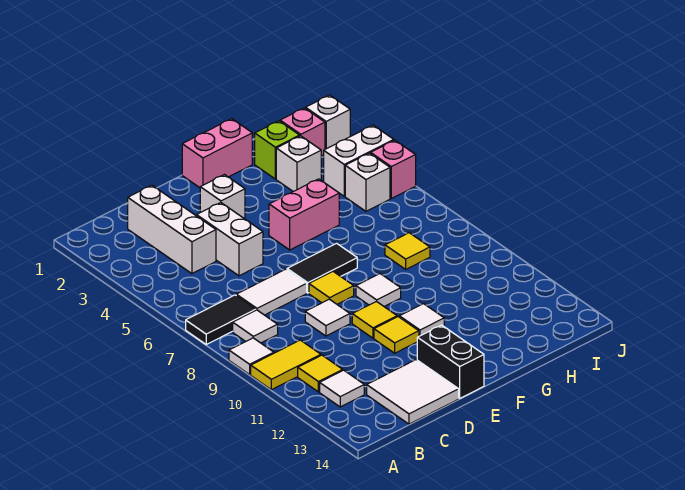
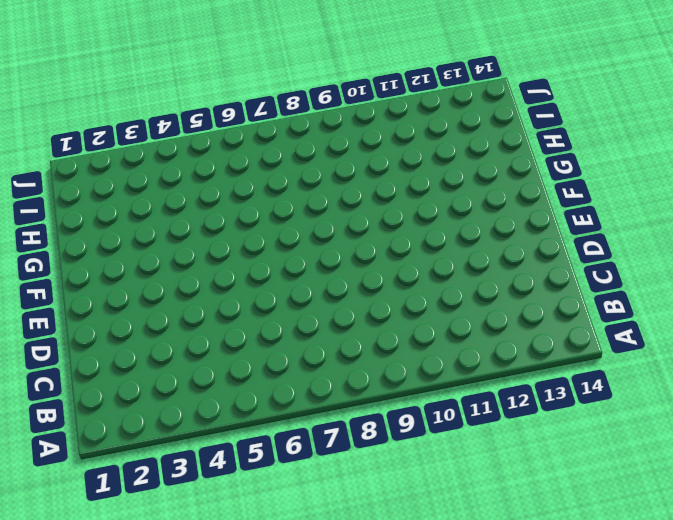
none -> black tile A7:B7 level 1
none -> white tile A9 level 1
none -> yellow tile A10:B10 level 1

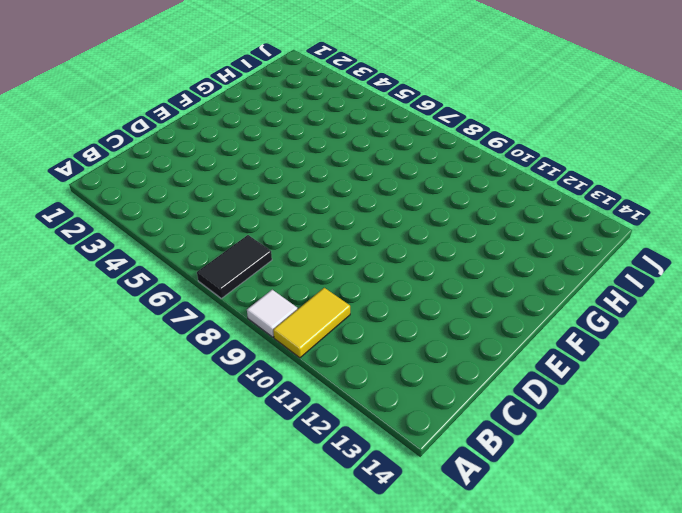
none -> white tile B8 level 1
none -> yellow tile B11 level 1
none -> white tile B12 level 1

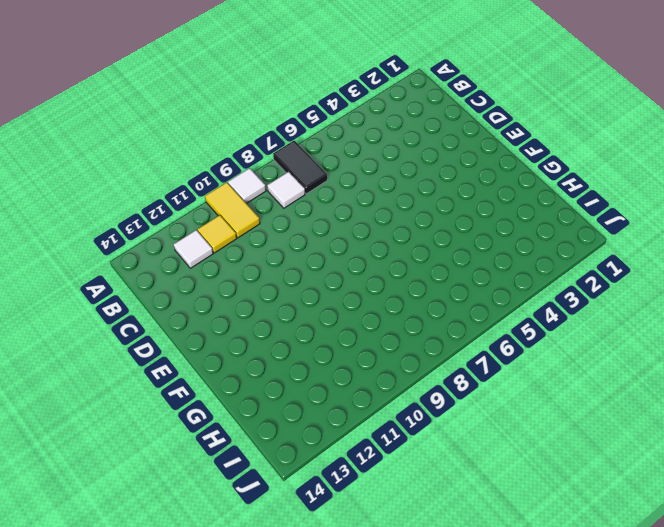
none -> white brick C2:C4 level 1
none -> white tile C7:D7 level 1
none -> white tile C13:D14 level 1

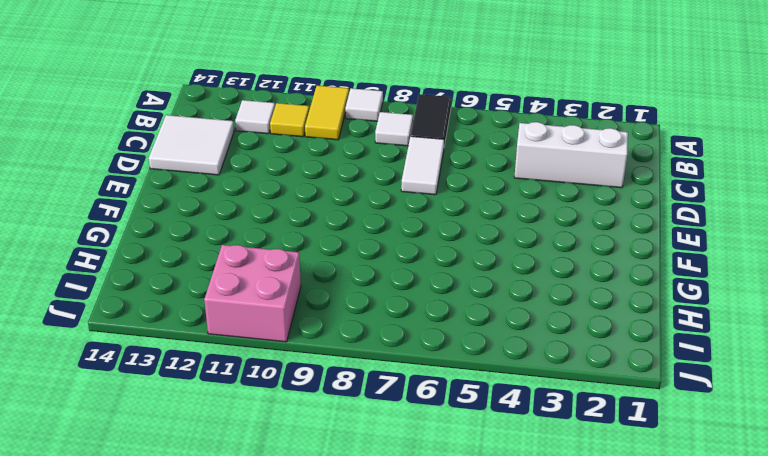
pink brick I10:J11 level 1 -> none
none -> white brick D4:D5 level 1
none -> white tile D9 level 1
none -> white brick E3 level 1

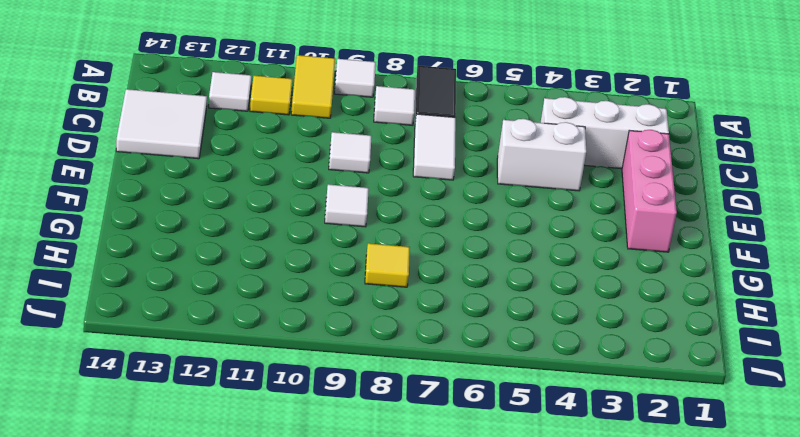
pink brick D2:F2 level 1 -> none
none -> white brick E3 level 1
none -> black tile E7:F7 level 1
none -> yellow tile E8 level 1

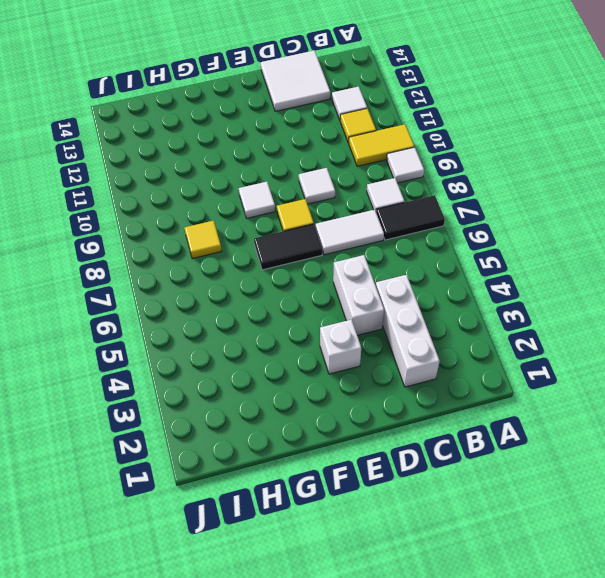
none -> yellow tile E10 level 1
none -> yellow tile E11 level 1
none -> black brick E13:E14 level 1

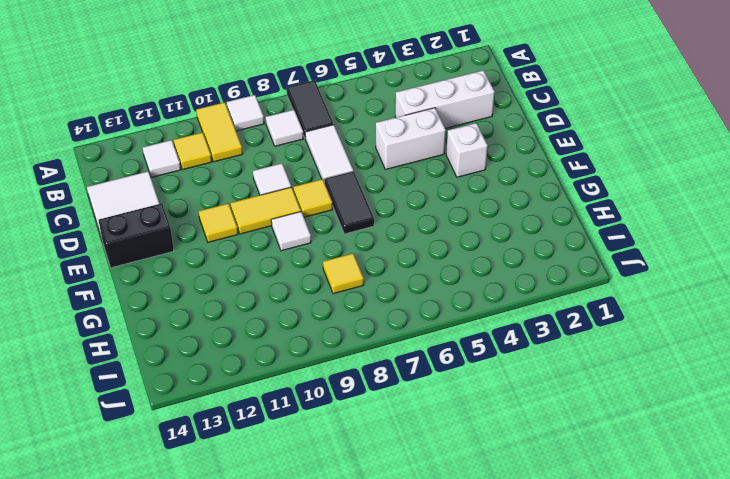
yellow tile E9:E10 level 1 -> yellow tile E10 level 1
none -> pink brick F1:G1 level 1
none -> pink brick F5:G5 level 1
none -> white tile F11 level 1

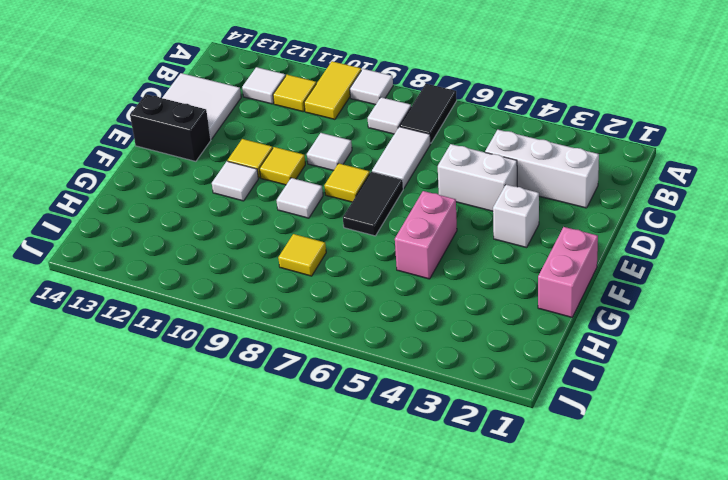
none -> lime brick H2 level 1
none -> white brick H3 level 1
none -> pink brick I2 level 1

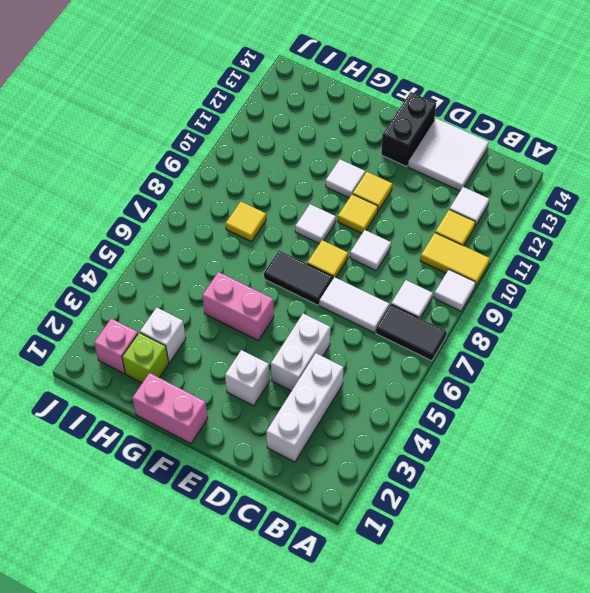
none -> white brick I4:J4 level 1
none -> white brick I5 level 1
none -> white brick J2 level 1

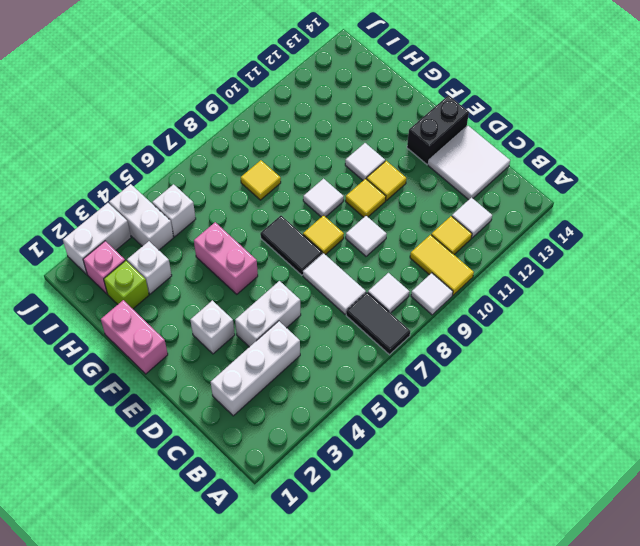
white brick J2:J3 level 1 -> white brick J2 level 1
none -> pink brick J5 level 1

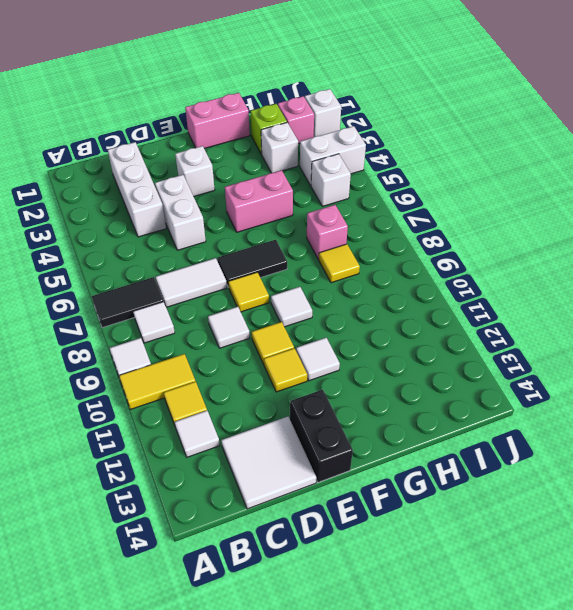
pink brick H7 level 1 -> pink brick J5 level 1

